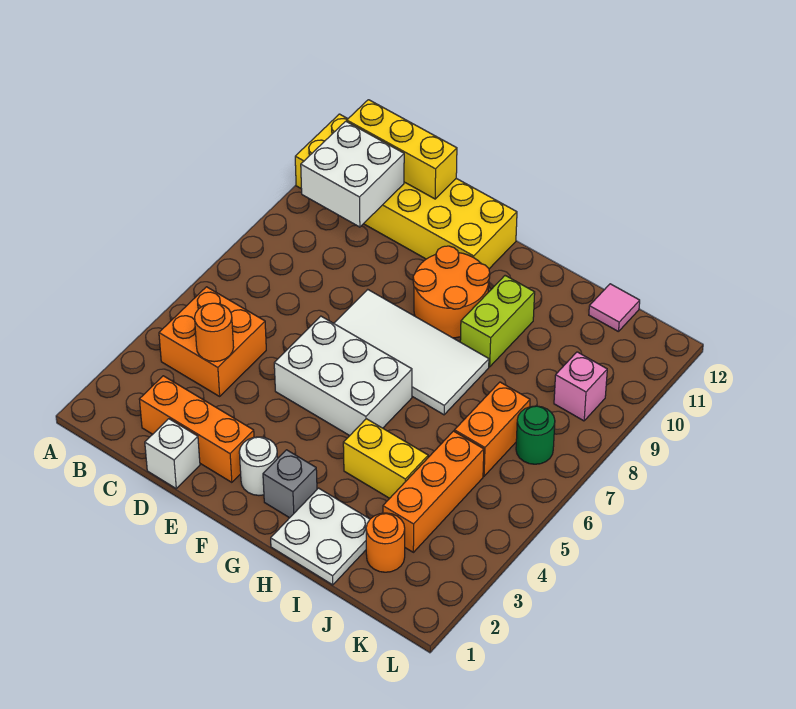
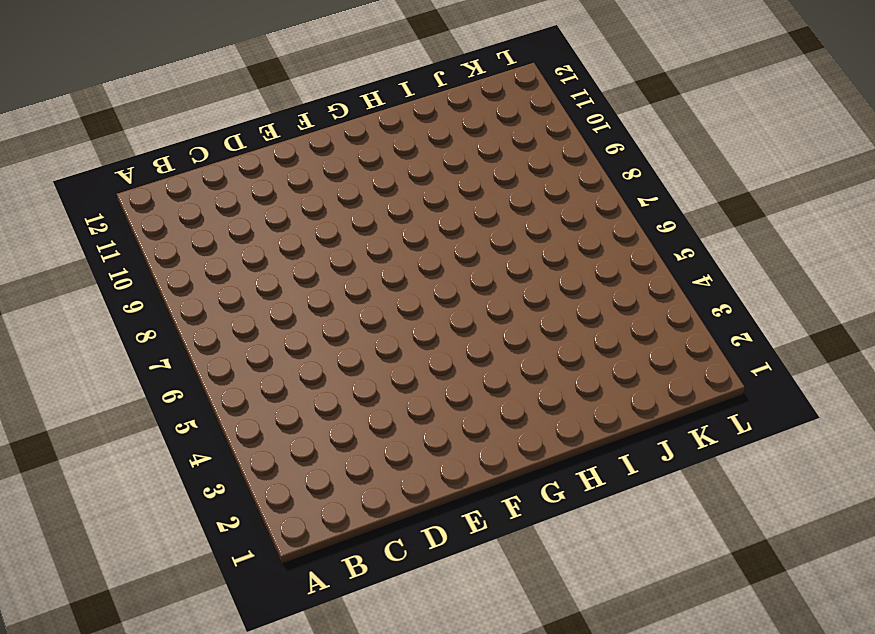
none -> yellow brick A11:F12 level 1
none -> orange brick B4:C5 level 1
none -> orange brick C2:E2 level 1

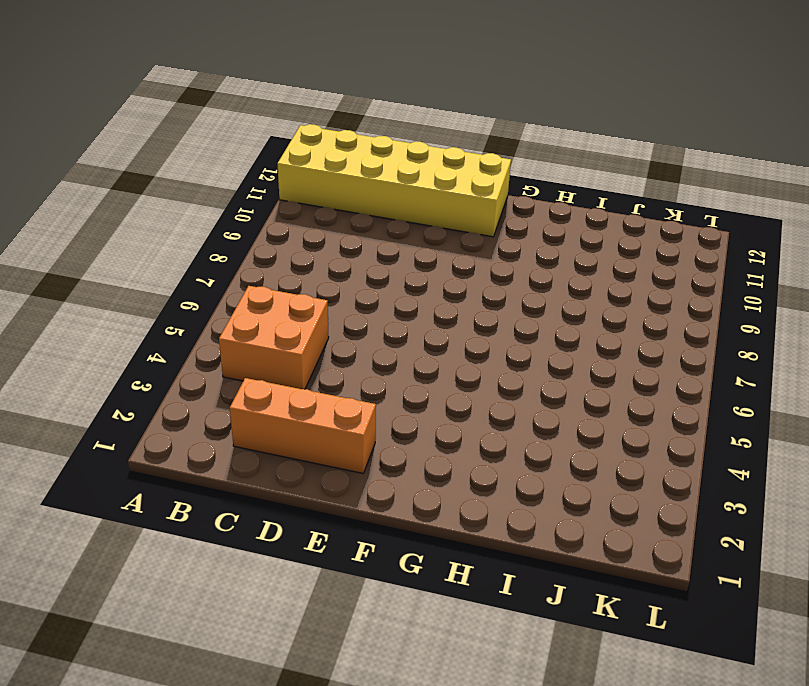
none -> white brick D1 level 1
none -> white brick E5:G6 level 1
none -> white tile E7:H8 level 1

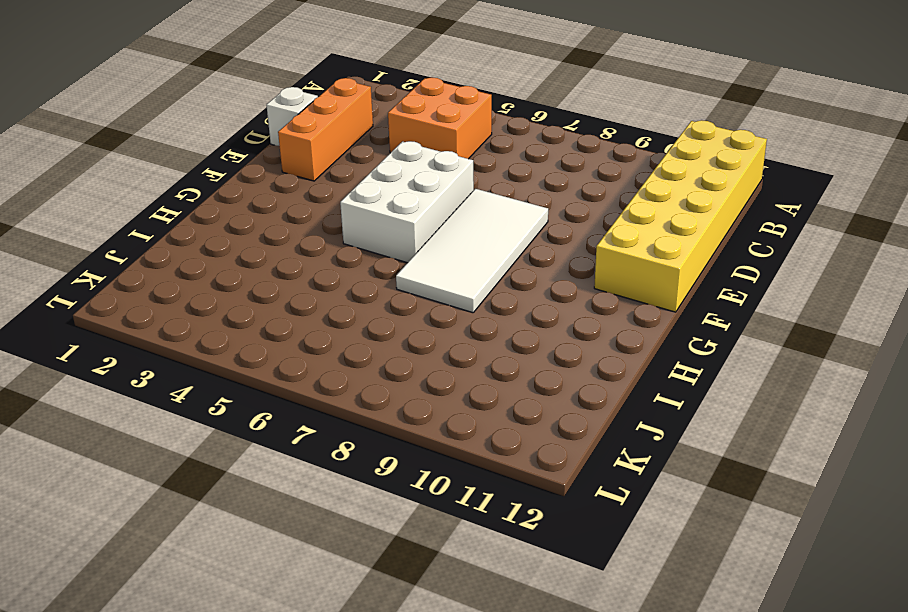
none -> white round brick F2 level 1
none -> orange round brick F9:G10 level 1
none -> grey brick G2 level 1

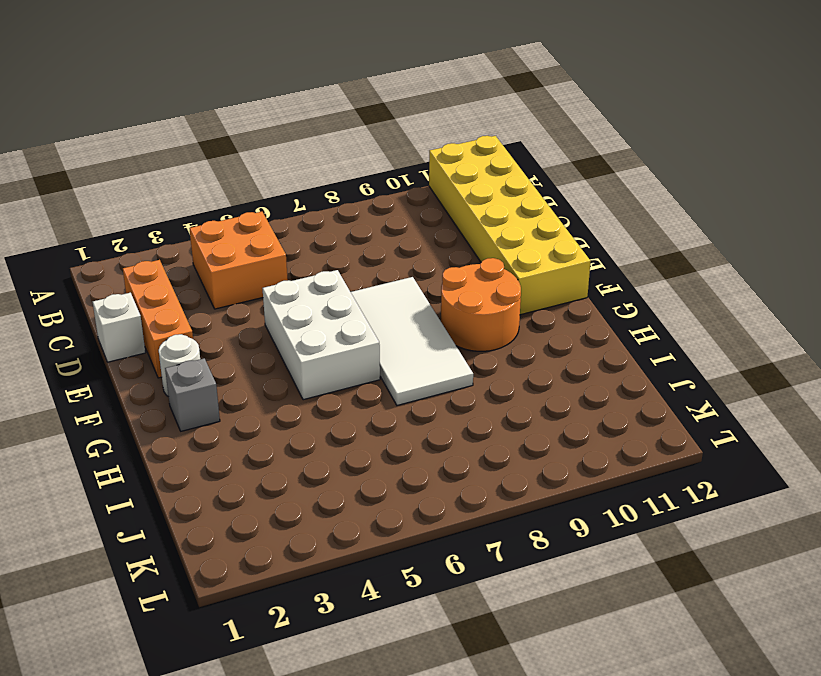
none -> white plate H1:I2 level 1
none -> yellow brick H4:I4 level 1
none -> lime brick H9:H10 level 1

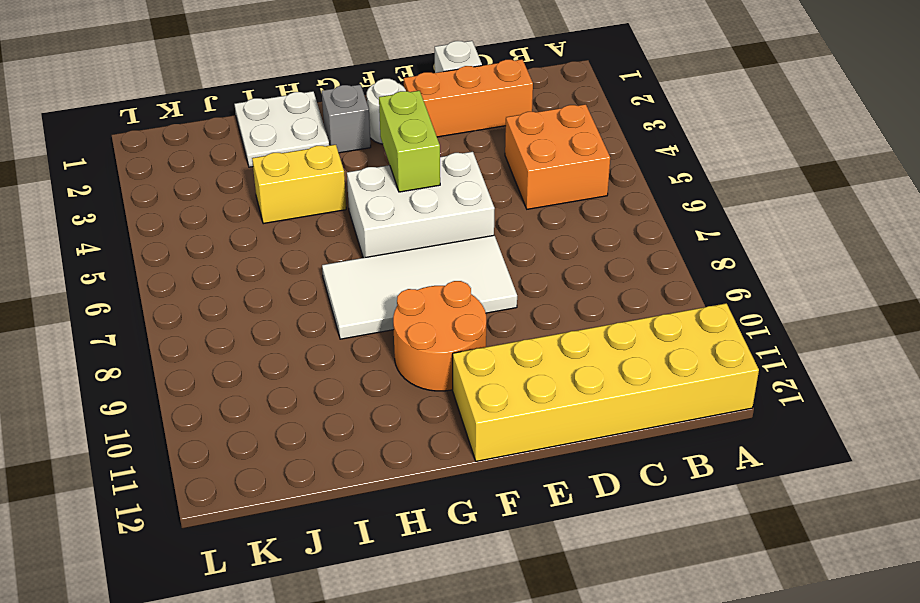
lime brick F4:F5 level 2 -> lime brick H9:H10 level 1
none -> orange round brick J2 level 1
none -> orange brick J3:J5 level 1
none -> orange brick J6:J7 level 1

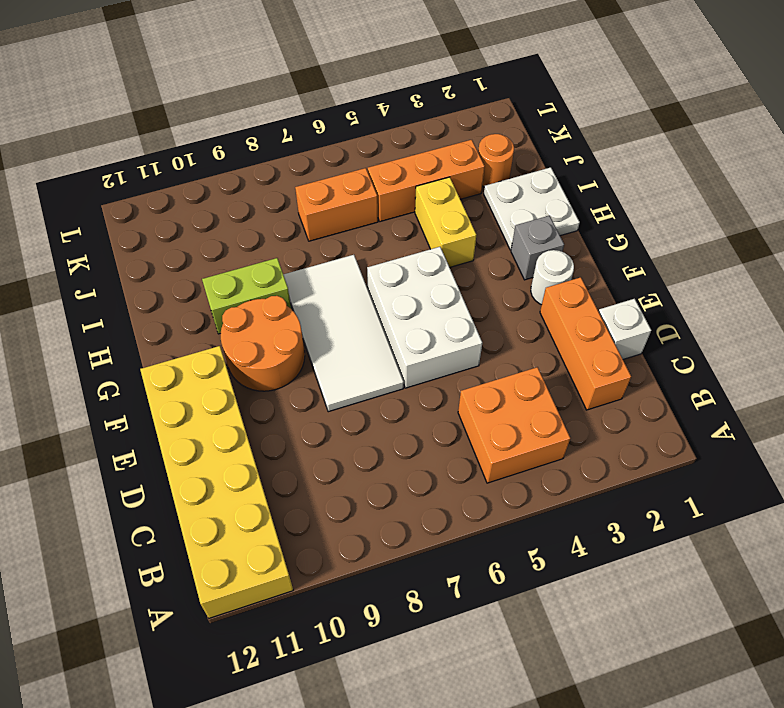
none -> pink tile J12 level 1
none -> green round brick K7 level 1
none -> pink brick K9 level 1

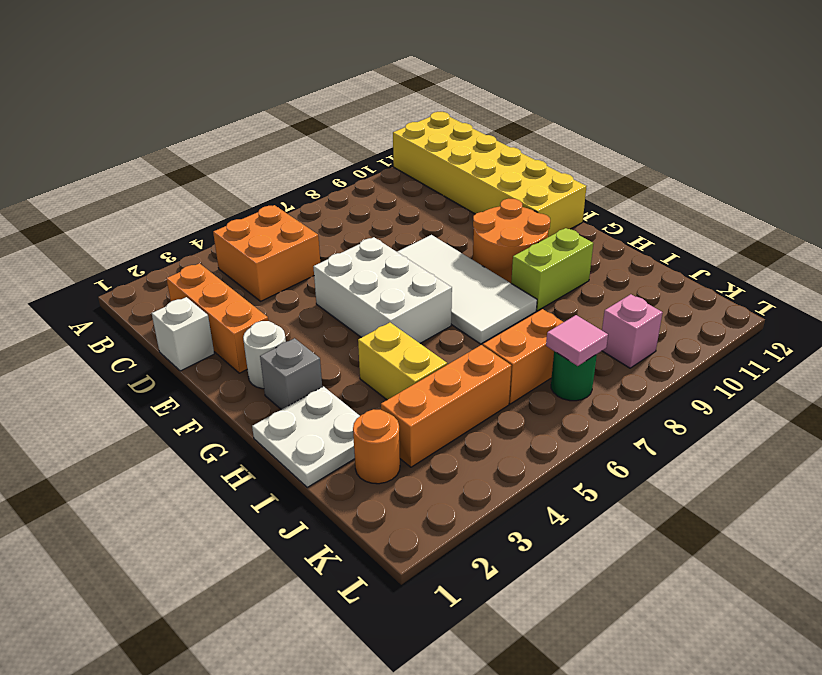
pink tile K7 level 2 -> pink tile J12 level 1
none -> white brick B10:C11 level 2
none -> yellow brick B12:D12 level 2
none -> orange round brick C4 level 2

